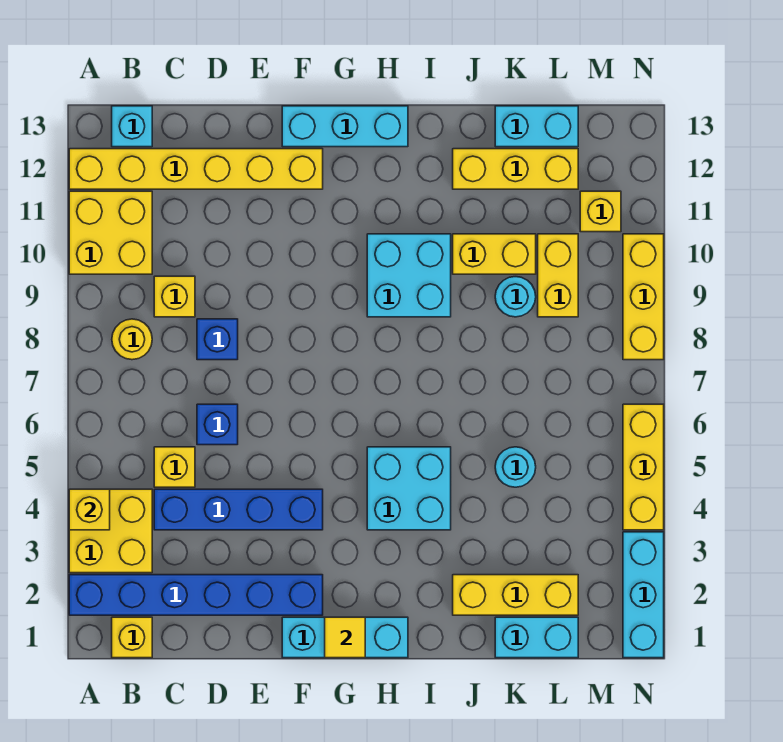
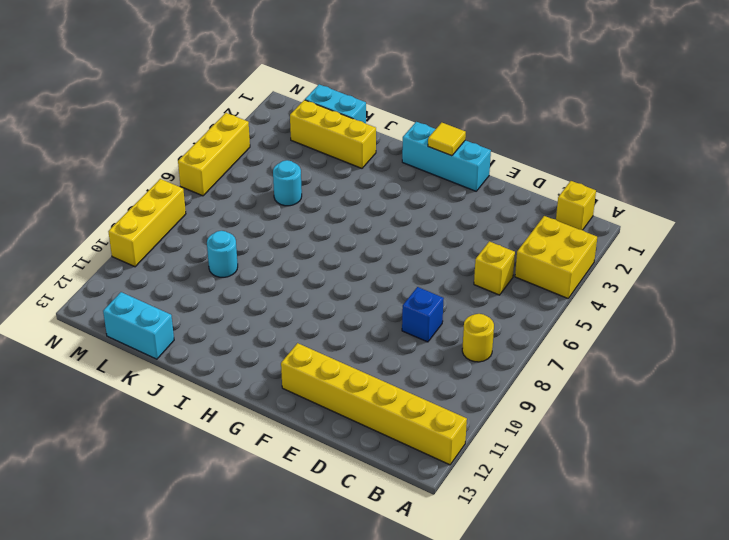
none -> blue brick A2:F2 level 1
none -> yellow brick A10:B11 level 1
none -> cyan brick B13 level 1
none -> blue brick C4:F4 level 1

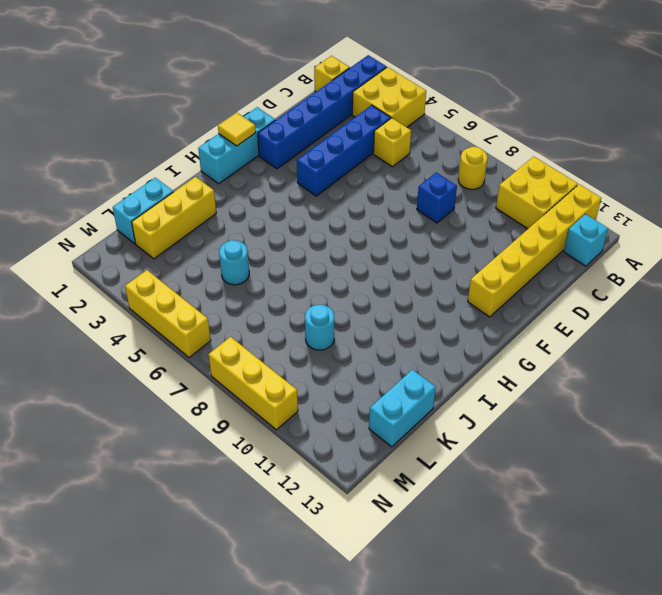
none -> yellow brick C9 level 1
none -> blue brick D6 level 1
none -> cyan brick F13:H13 level 1
none -> cyan brick H4:I5 level 1

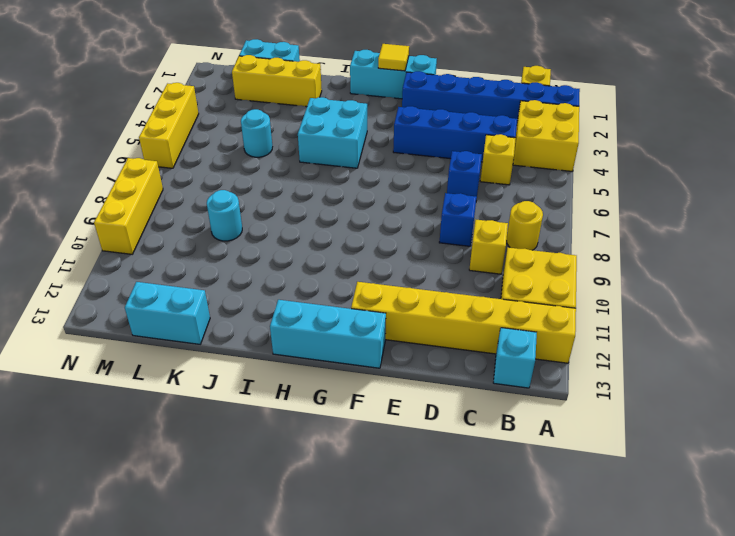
none -> cyan brick H9:I10 level 1
none -> yellow brick J10:K10 level 1
none -> yellow brick J12:L12 level 1
none -> yellow brick L9:L10 level 1

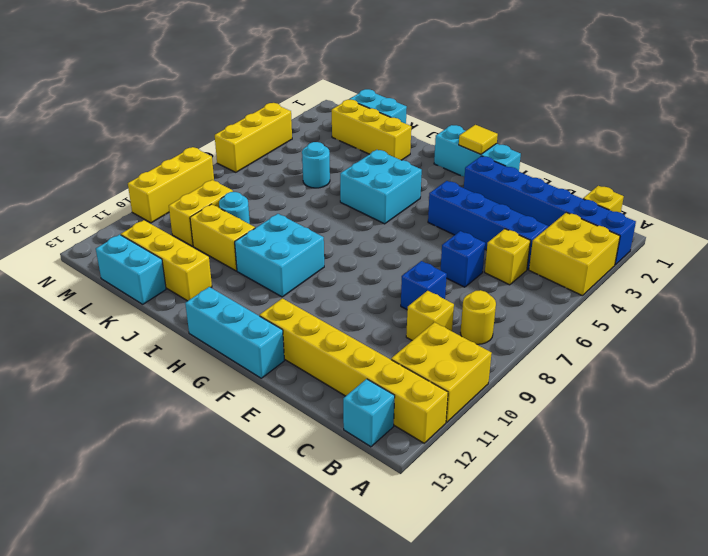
none -> yellow brick M11 level 1
none -> cyan brick N1:N3 level 1
none -> yellow brick A4 level 2

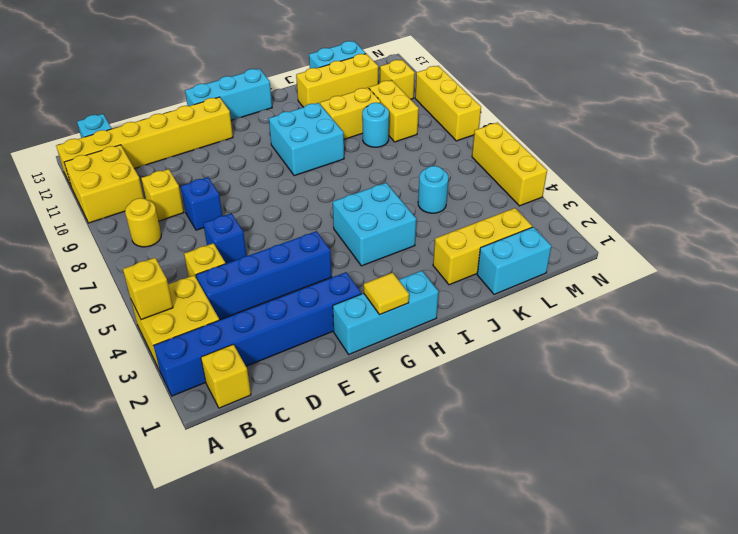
none -> cyan brick N1:N3 level 1

